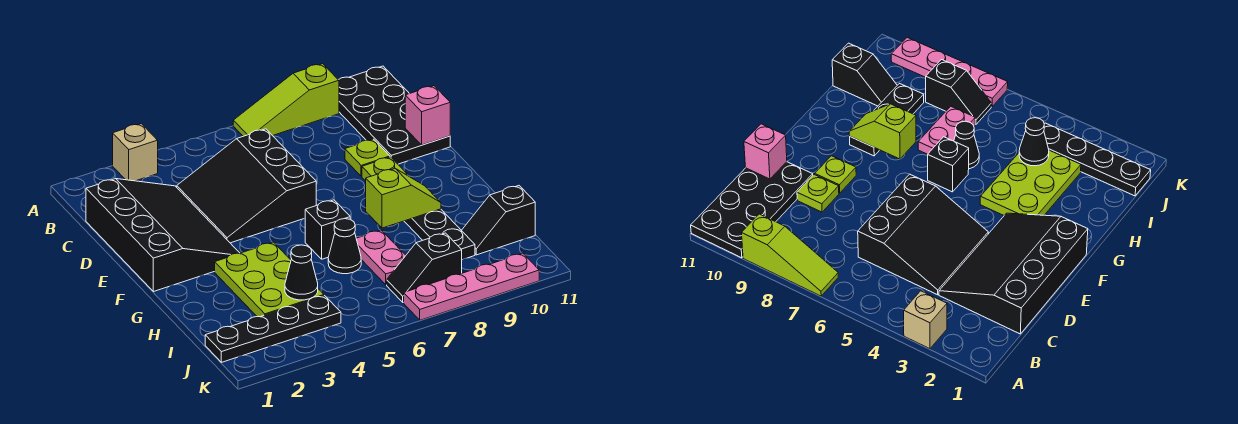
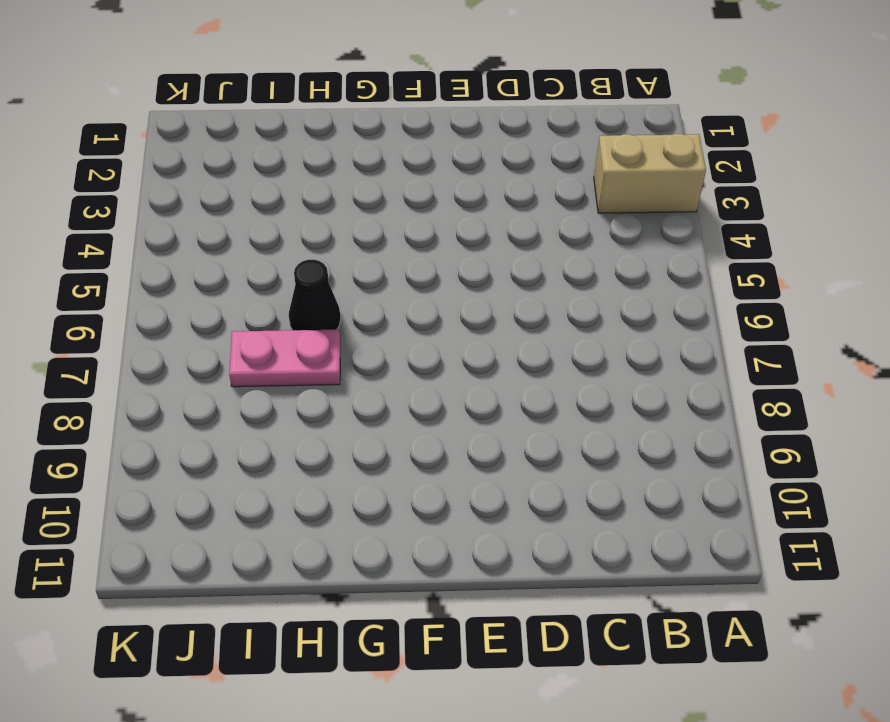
tan brick A3:B3 level 1 -> tan brick A3 level 1
none -> lime slope A7:A9 level 1 top 9
none -> black plate A10:D11 level 1
none -> black slope C1:F3 level 1 top 1

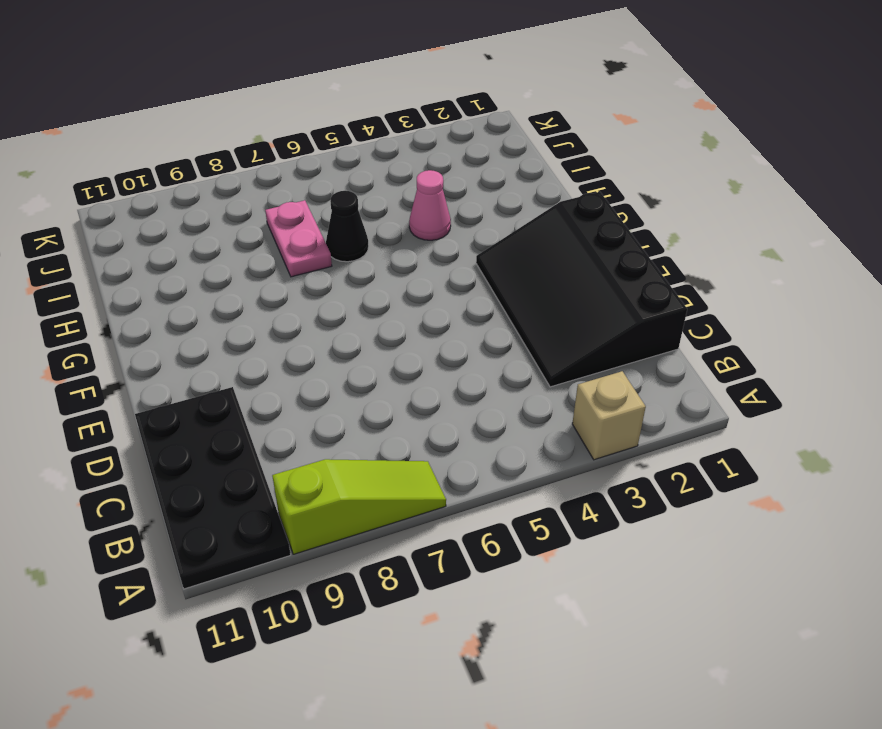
pink cone H4 level 1 -> lime plate G3:I4 level 1
none -> black slope C4:E6 level 1 top 6
none -> lime plate D9 level 1
none -> lime plate E9 level 1

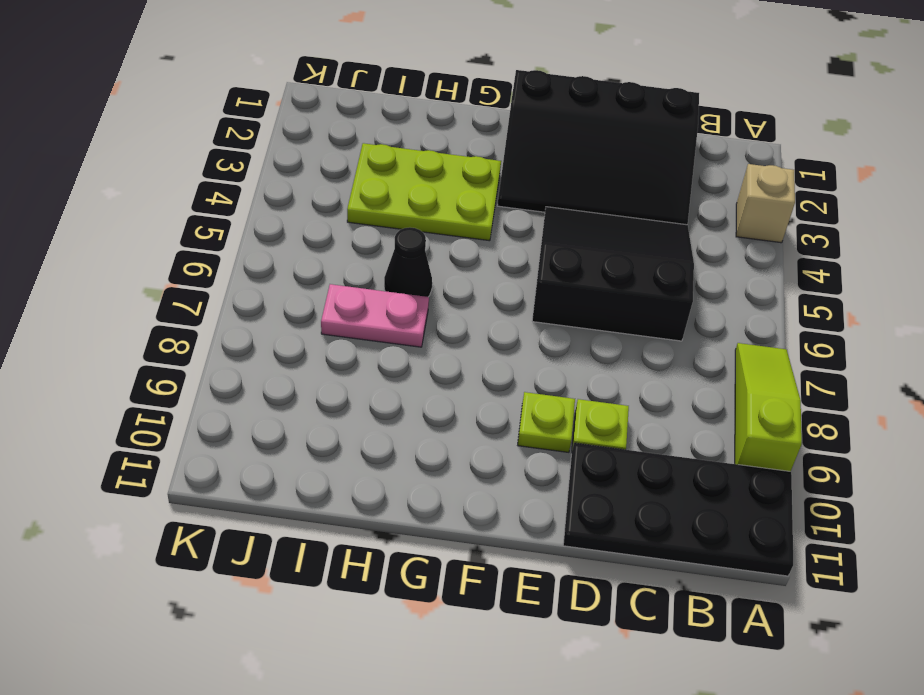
none -> black brick G6 level 1
none -> black plate G9:I9 level 1
none -> black slope I10:I11 level 1 top 11

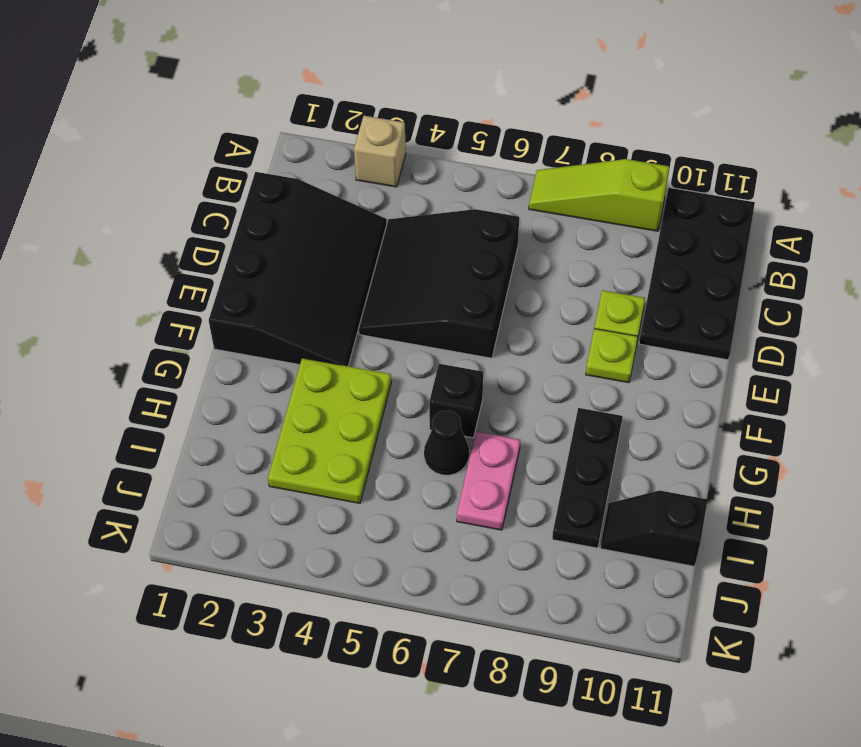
none -> black plate J1:J4 level 1
none -> black slope J7:J8 level 1 top 8
none -> pink plate K7:K10 level 1

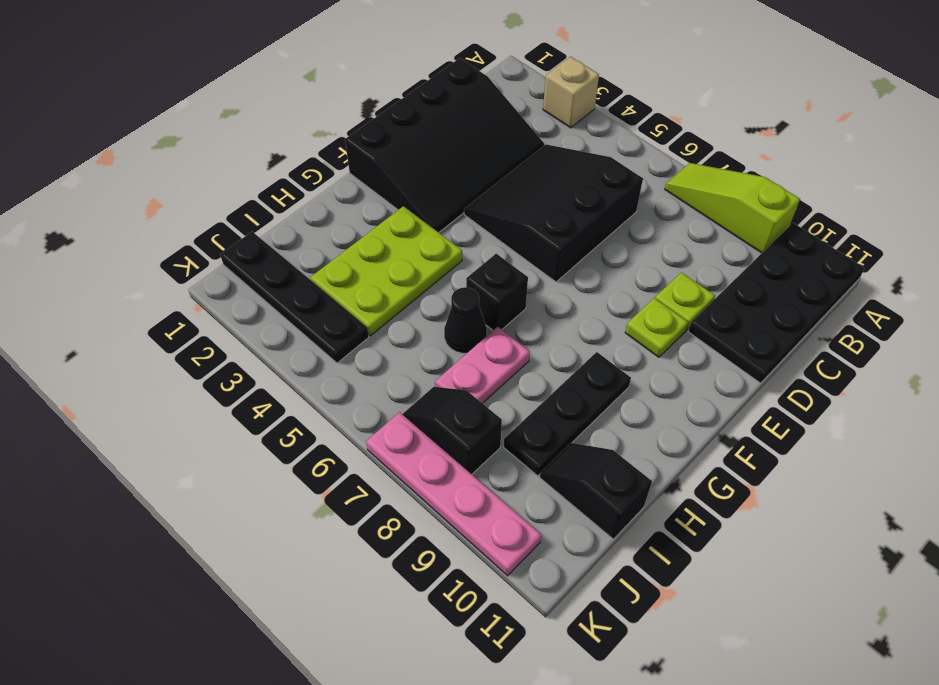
none -> pink brick D11 level 2
none -> lime slope G8:G9 level 2 top 8
none -> black cone I4 level 2

